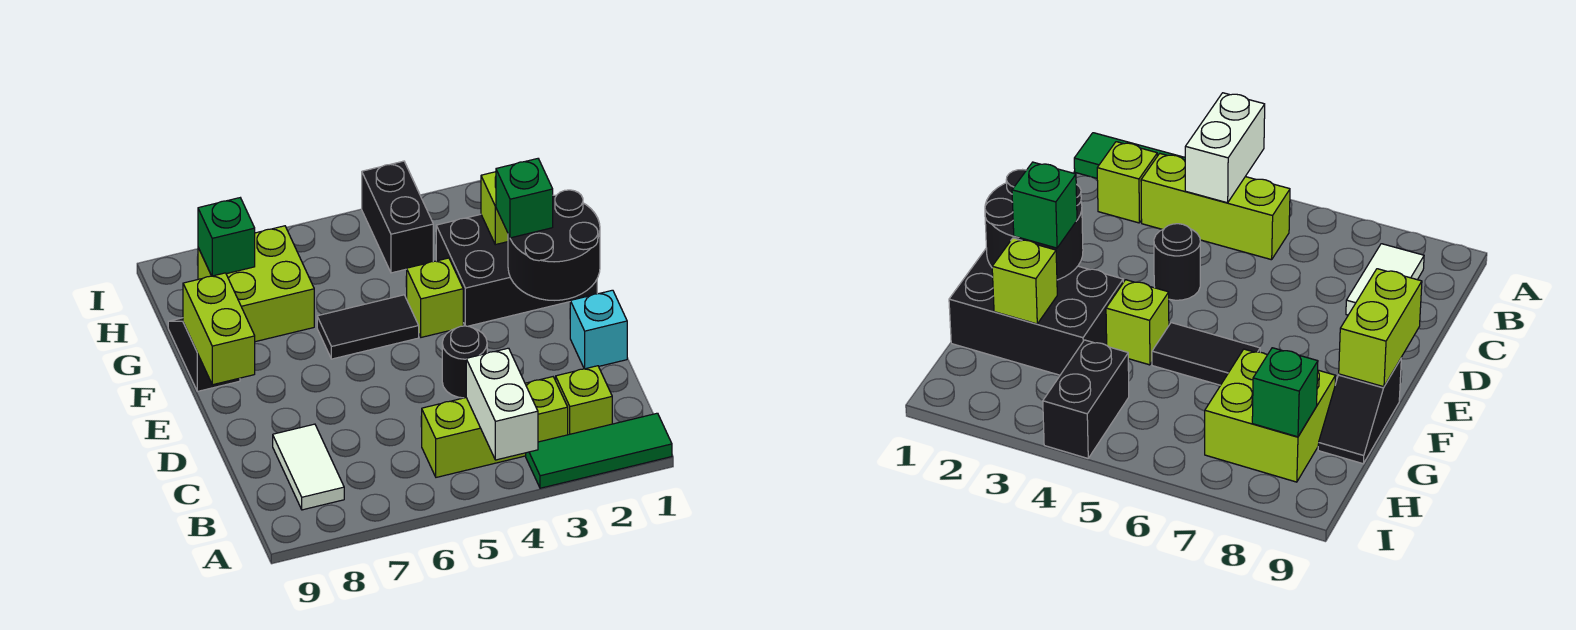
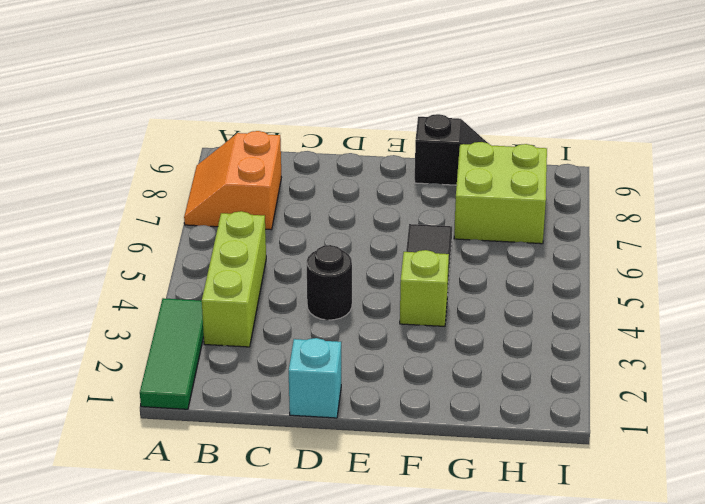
orange slope A7:B8 level 1 top B -> white tile B8:C8 level 1
none -> lime brick B2 level 1
none -> black brick F1:G3 level 1
none -> black brick H4:I4 level 1

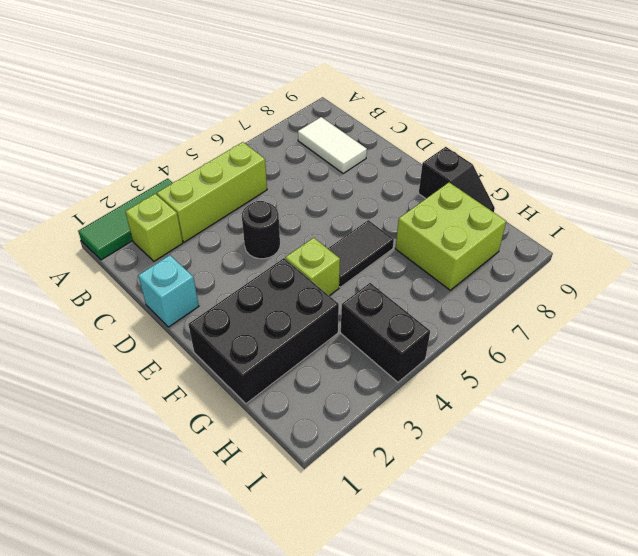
none -> white brick A4:B4 level 2
none -> black round brick E1:F2 level 2
none -> lime brick E9:F9 level 2

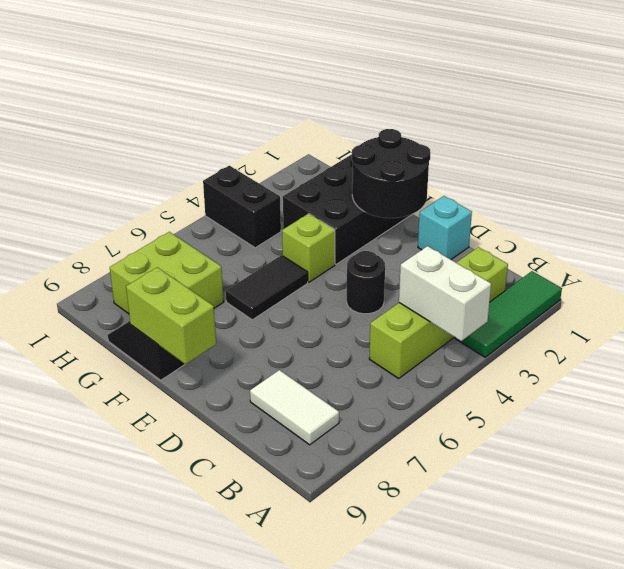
none -> lime brick G2 level 2
none -> green brick H8 level 2
none -> green brick F2 level 3

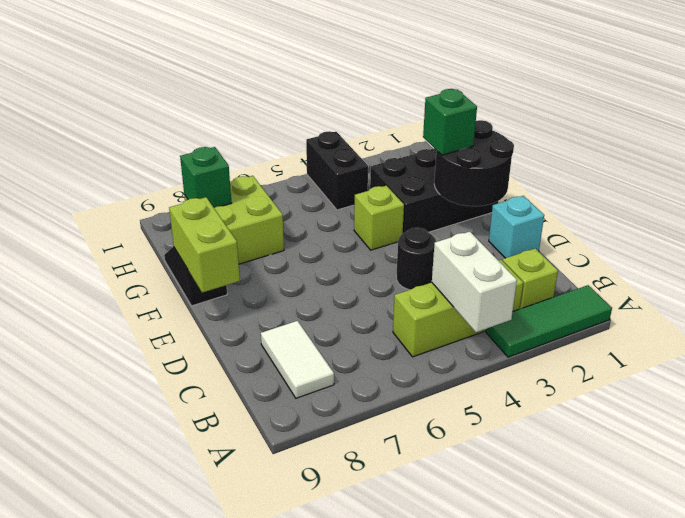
none -> black tile F5:F6 level 1
none -> lime brick G2 level 2

